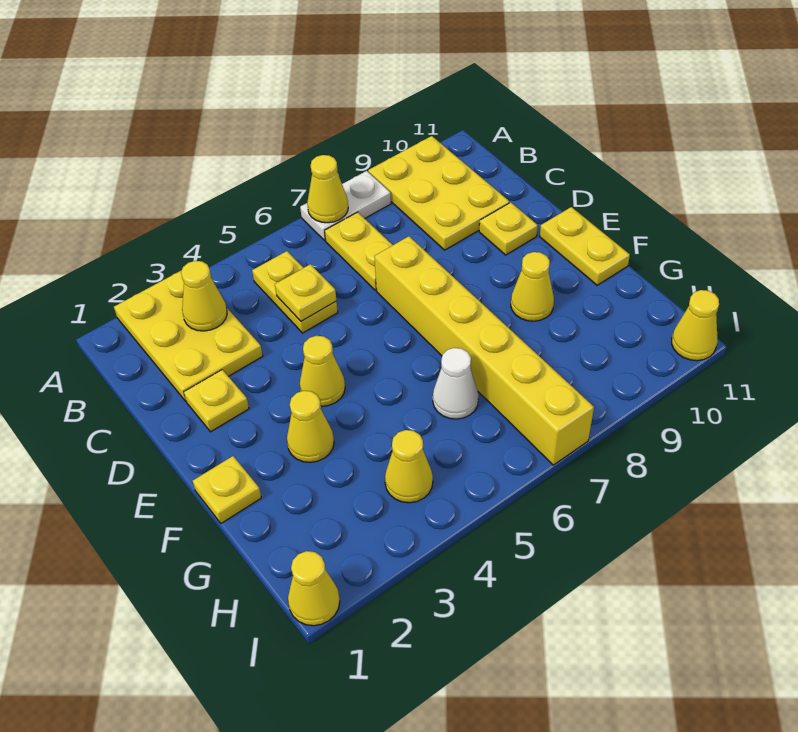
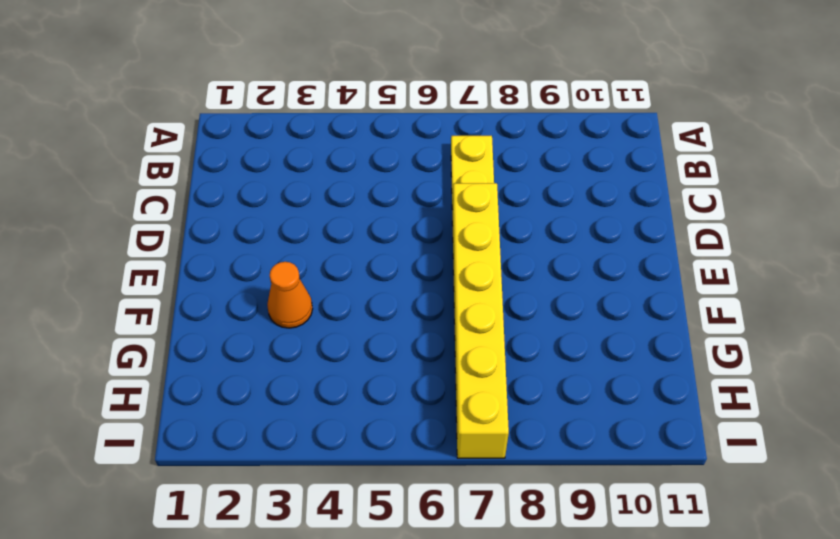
orange cone F3 level 1 -> yellow cone F3 level 1
none -> yellow plate A2:C3 level 1
none -> white plate A7:A8 level 1
none -> yellow plate A9:C10 level 1

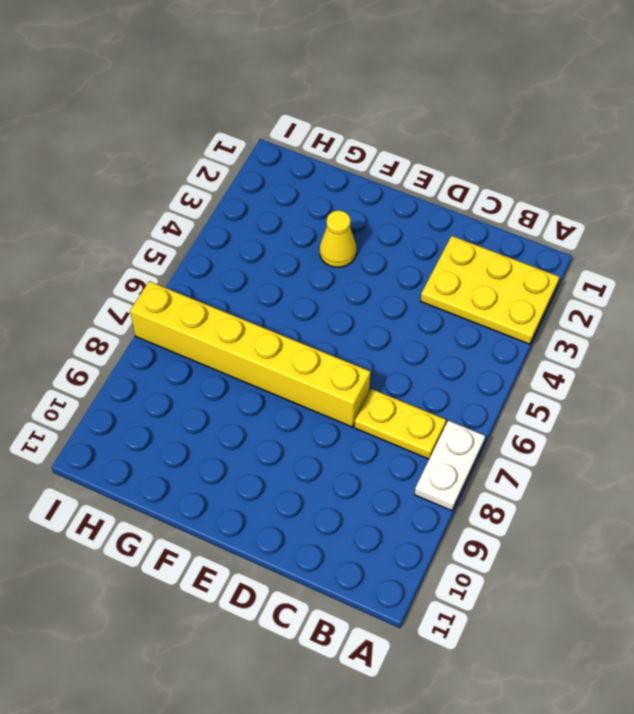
none -> yellow plate A9:C10 level 1
none -> yellow plate B5:C5 level 1
none -> yellow plate D2 level 1

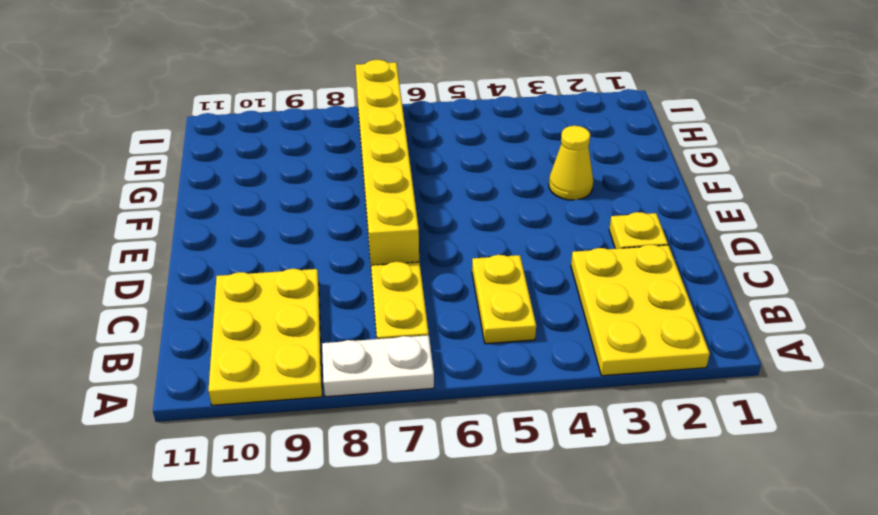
none -> yellow plate D10 level 1
none -> yellow cone E4 level 1
none -> yellow plate E11:F11 level 1

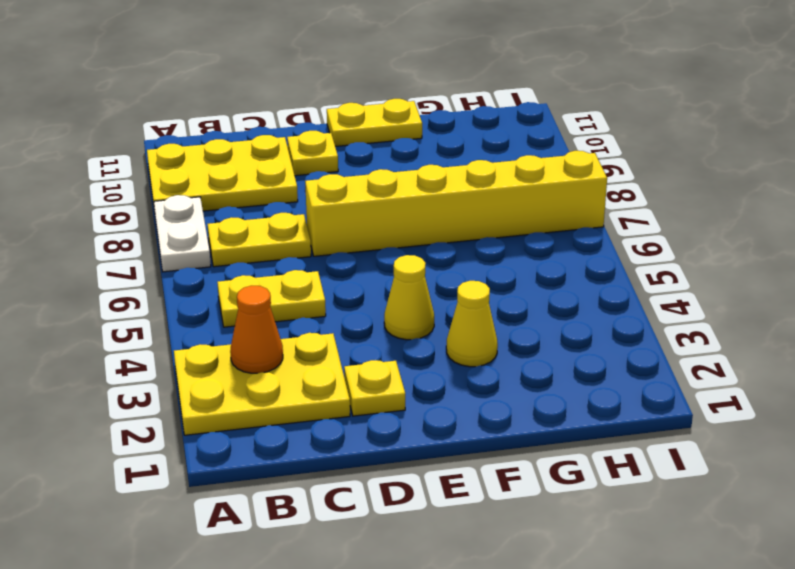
orange cone B3 level 2 -> yellow cone B3 level 2
none -> yellow plate F1 level 1
none -> yellow cone F9 level 1
none -> white cone G6 level 1

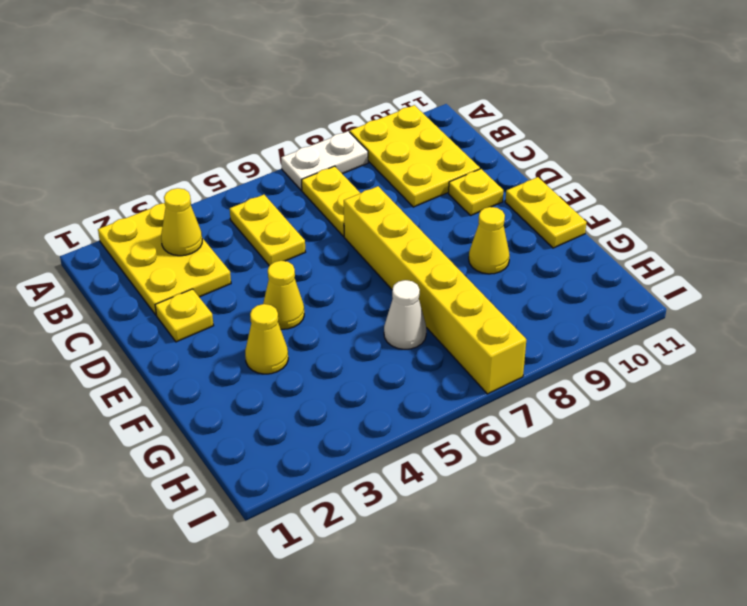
none -> yellow plate F1 level 1
none -> yellow cone H4 level 1
none -> yellow cone I1 level 1

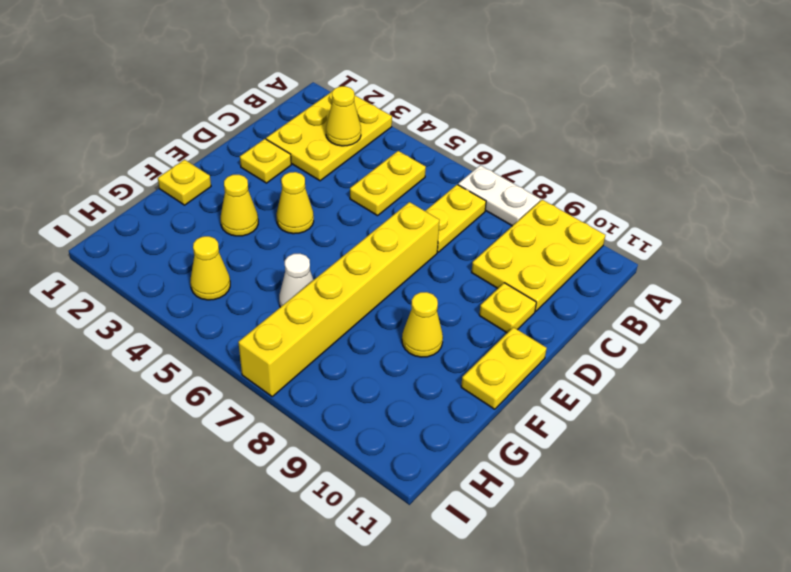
none -> yellow cone I1 level 1
none -> yellow cone I11 level 1
none -> yellow cone A7 level 2

